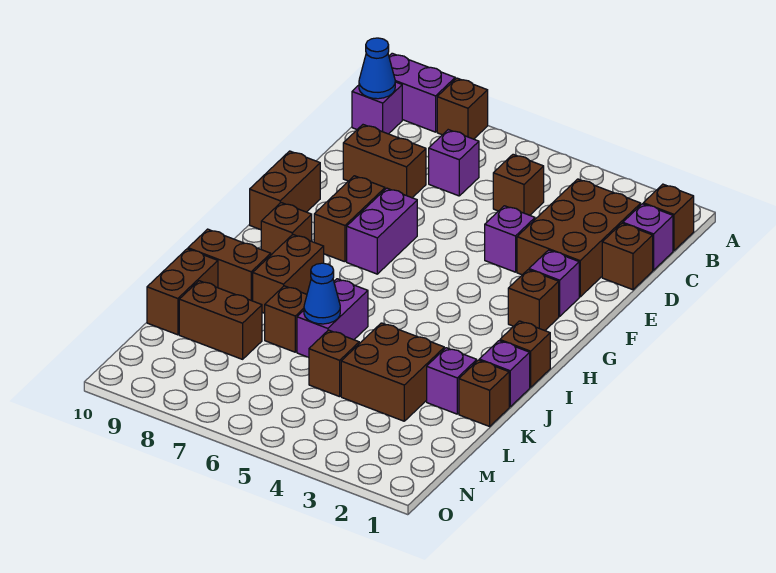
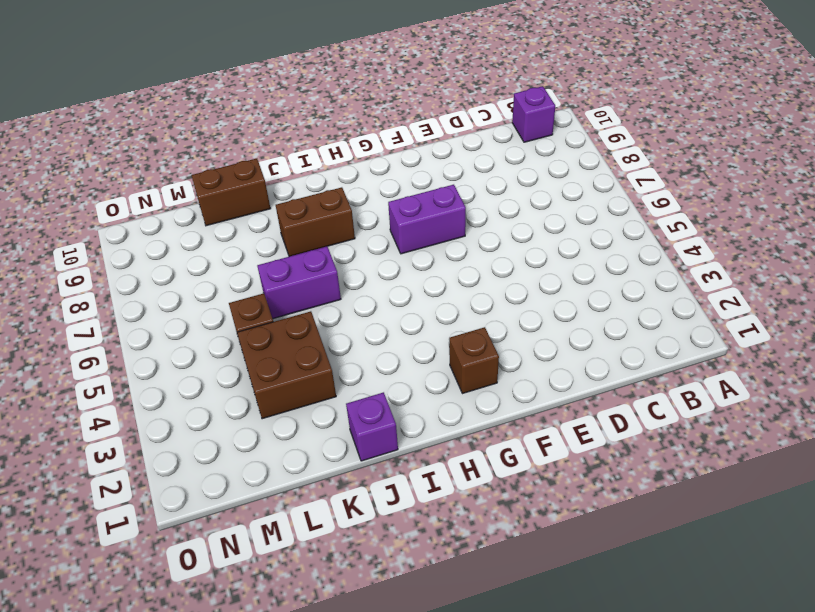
none -> brown brick A8 level 1
none -> purple brick A9:A10 level 1
none -> brown brick B1 level 1
none -> purple brick C1 level 1

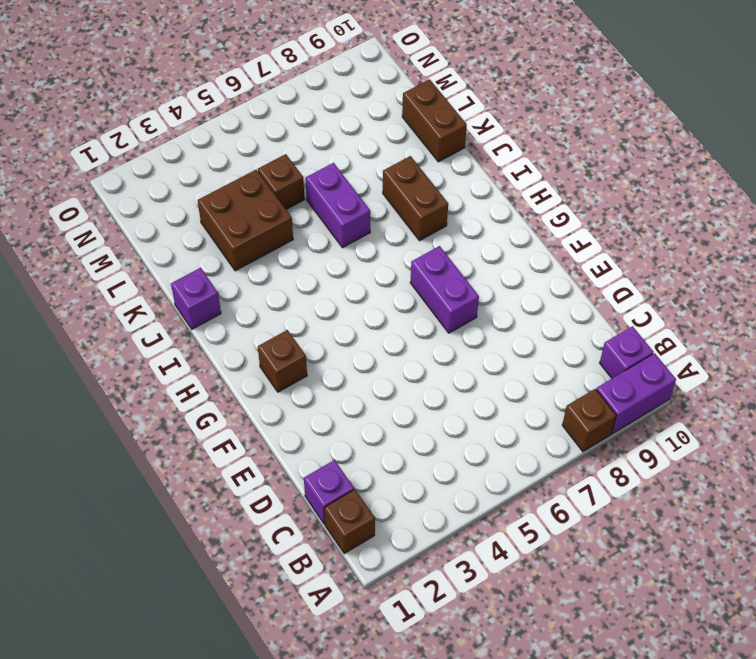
none -> brown brick C2:E3 level 1
none -> brown brick C5 level 1
none -> purple brick C7 level 1
none -> brown brick D1 level 1

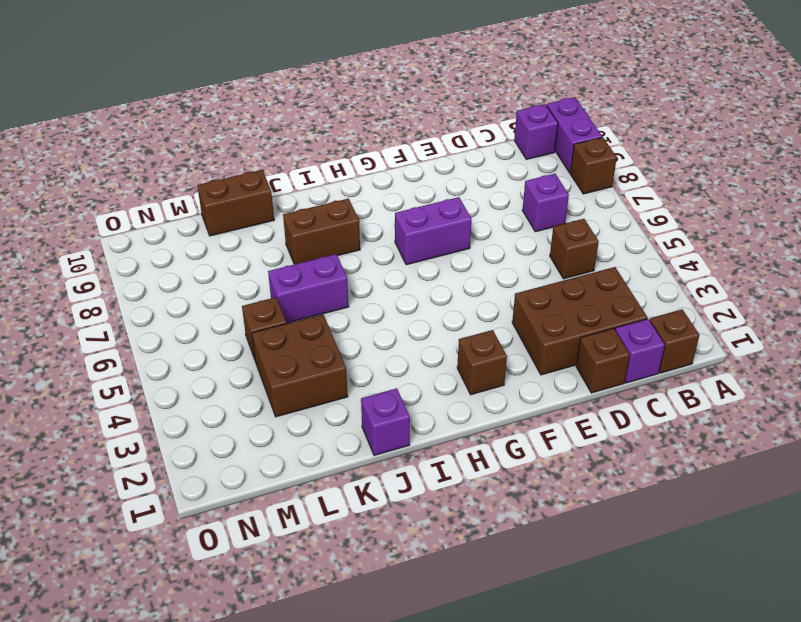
none -> brown brick D8:D9 level 1
none -> purple brick E4 level 1
none -> purple brick F2 level 1
none -> brown brick F8:G8 level 1

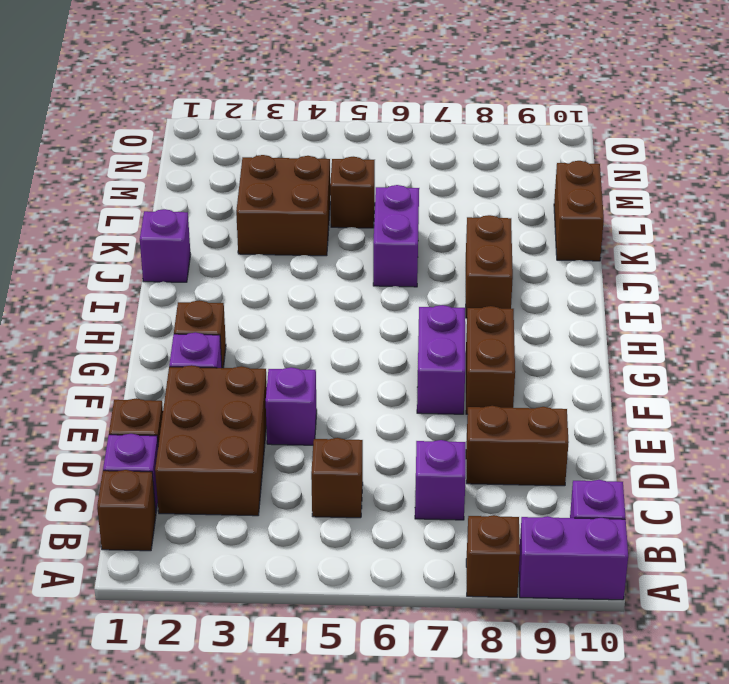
none -> brown brick F10:G10 level 1
none -> brown brick H9 level 1
none -> brown brick I1 level 1
none -> brown brick J9:J10 level 1

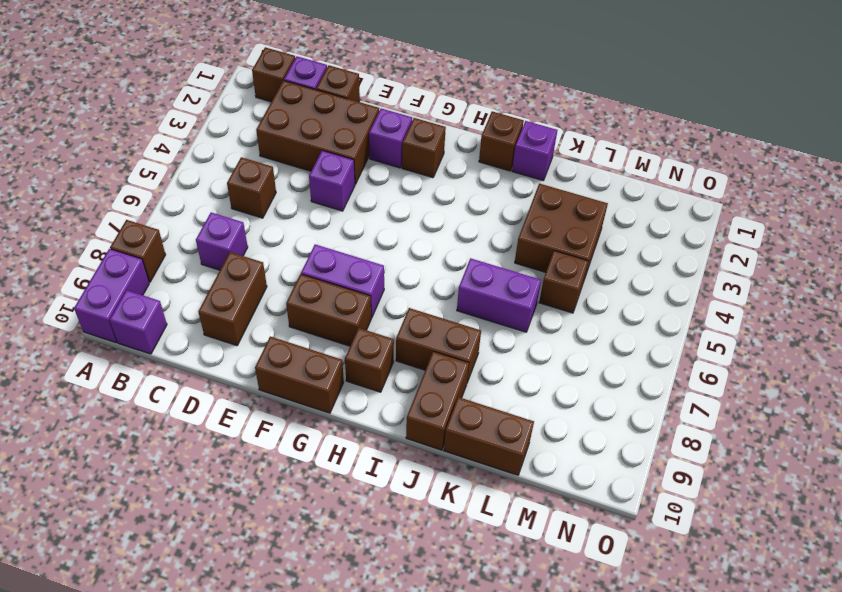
none -> brown brick K1 level 1
none -> purple brick K2 level 1
none -> brown brick K7 level 1
none -> brown brick L8:L9 level 1

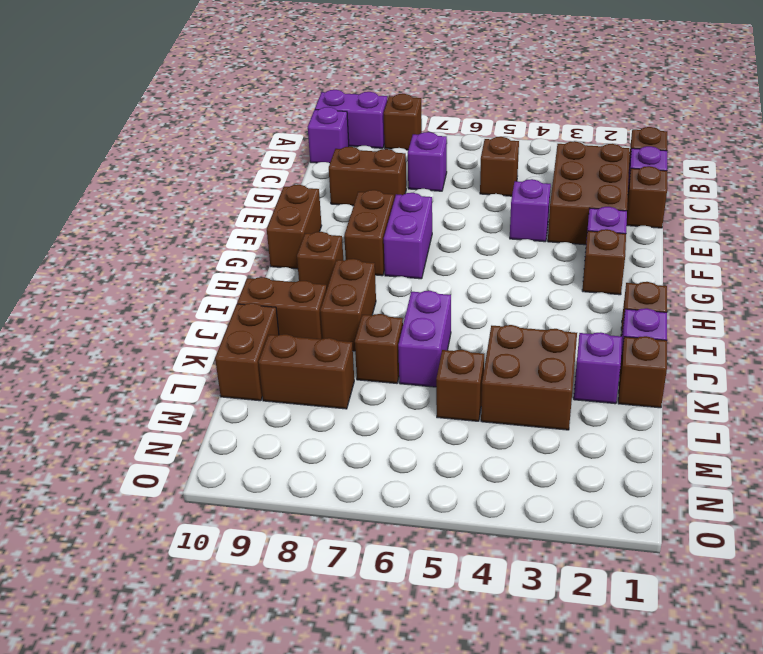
none -> blue cone B10 level 2
none -> blue cone K6 level 2

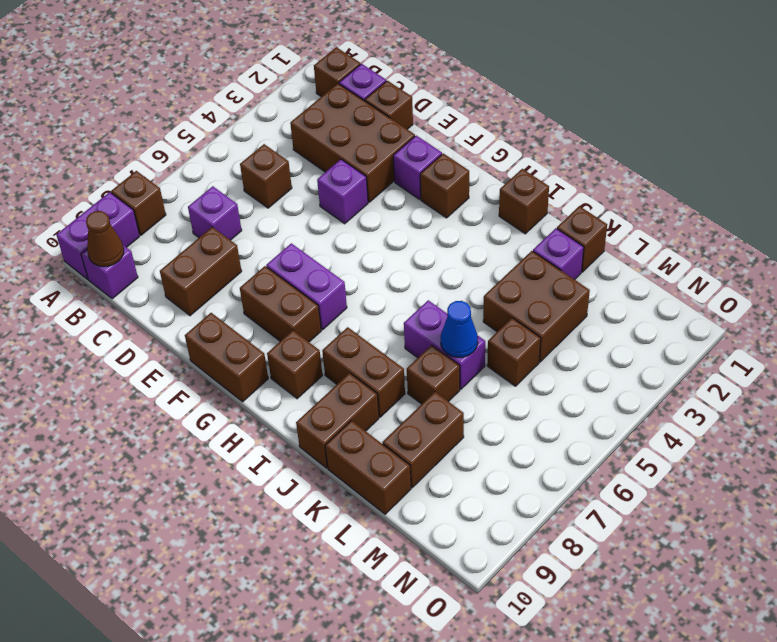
brown cone B10 level 2 -> blue cone B10 level 2
none -> purple brick J1 level 1

